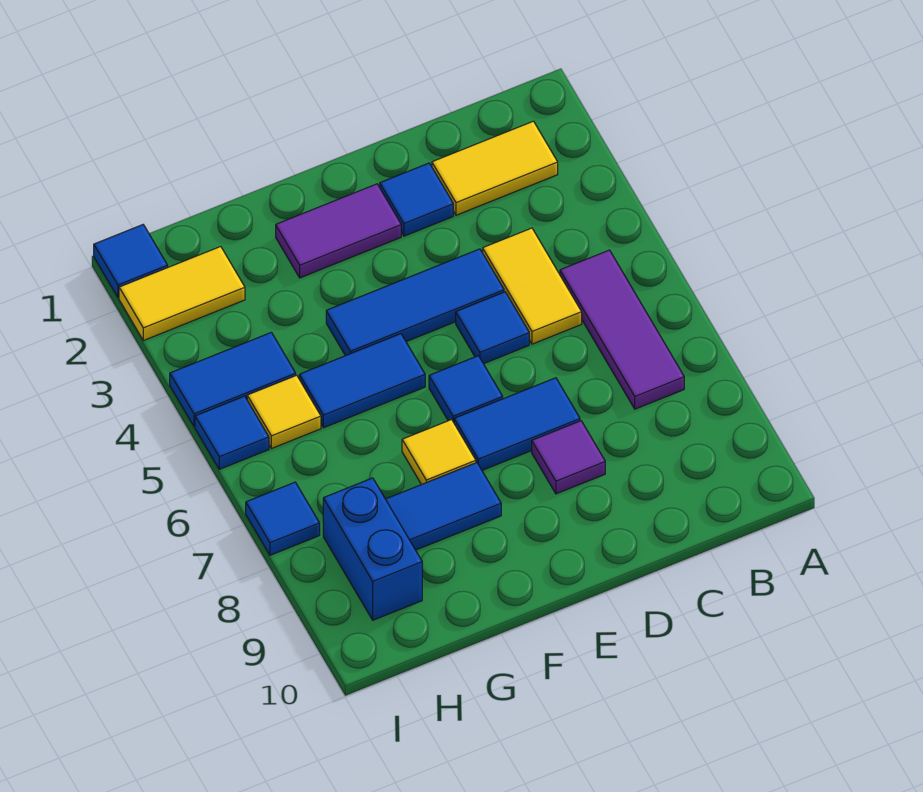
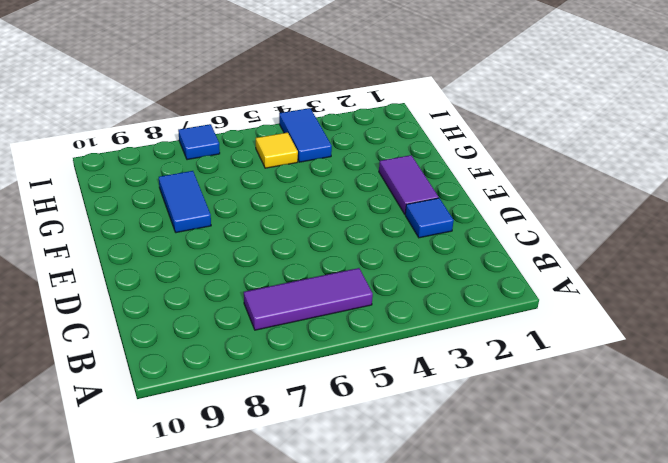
none -> yellow tile B2:C2 level 1
none -> yellow tile C4:C5 level 1
none -> blue tile D4:F4 level 1

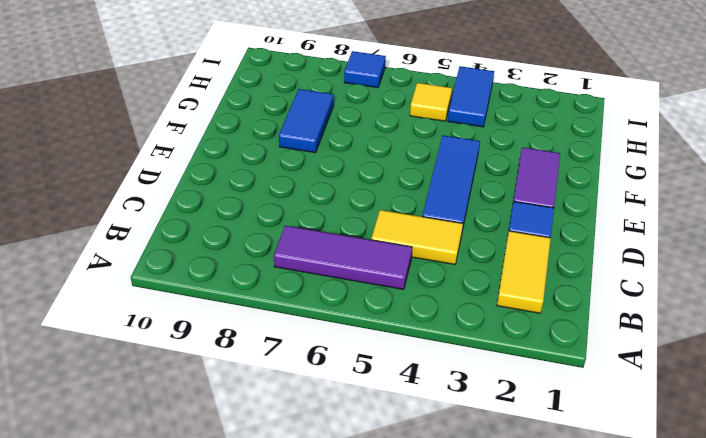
none -> blue tile D5 level 1
none -> blue tile D7:E7 level 1
none -> purple tile D8 level 1

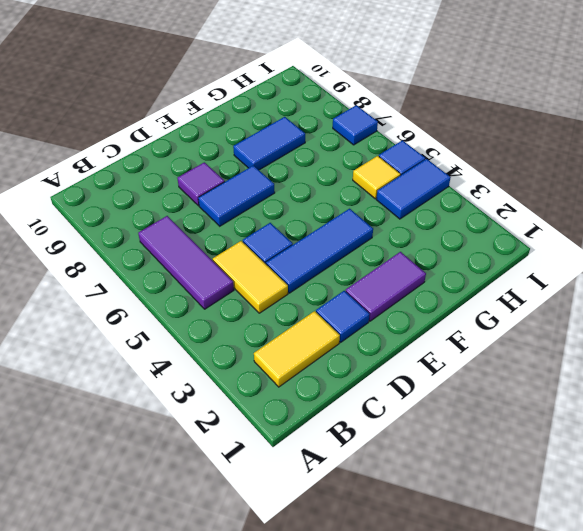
none -> blue tile E6 level 1
none -> blue tile F5:G5 level 1
none -> yellow tile F7 level 1

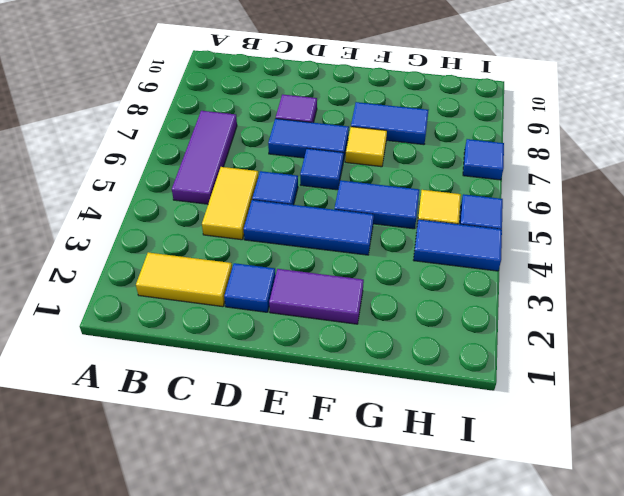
none -> yellow tile H2:I2 level 1
none -> blue brick H8:H9 level 1
none -> blue tile I1 level 1

